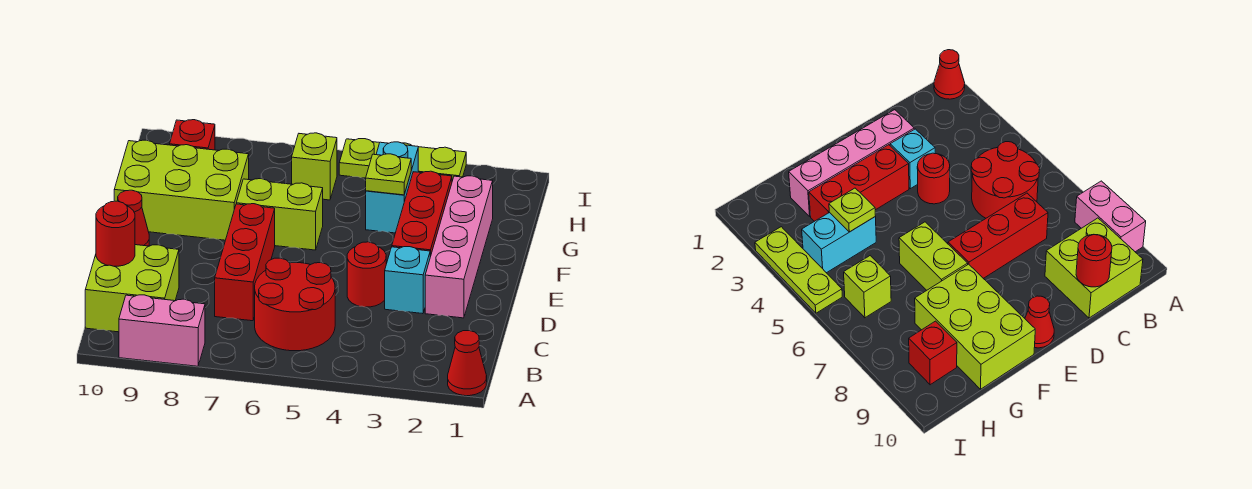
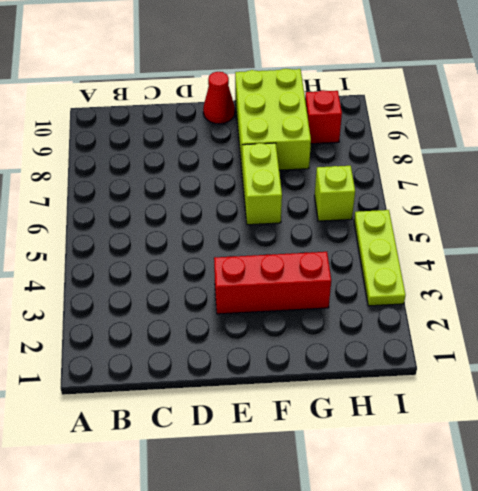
none -> red cone A1 level 1
none -> pink brick A8:A9 level 1
none -> red round brick B5:C6 level 1

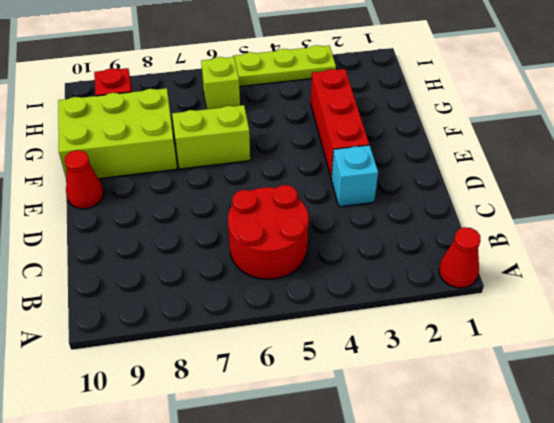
none -> pink brick A8:A9 level 1
none -> lime brick B9:C10 level 1
none -> red brick C7:E7 level 1

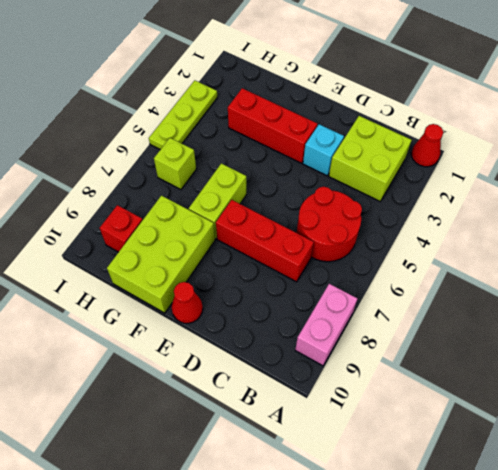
lime brick B2:C3 level 1 -> lime brick B9:C10 level 1
none -> pink brick D2:G2 level 1
none -> red round brick D4 level 1
none -> cyan brick G4:H4 level 1

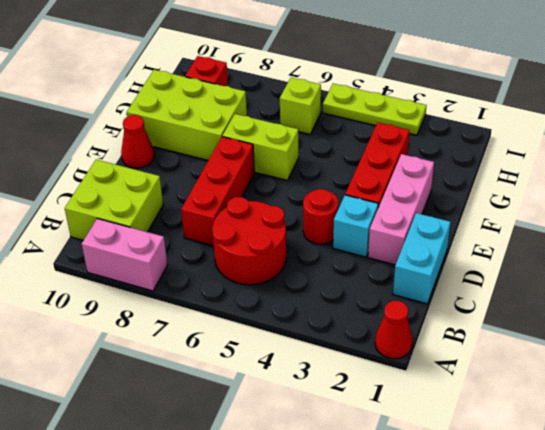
cyan brick C1:D1 level 1 -> cyan brick G4:H4 level 1
pink brick D2:F2 level 1 -> pink brick D2:G2 level 1
none -> red round brick C10 level 2
none -> lime plate G4 level 2

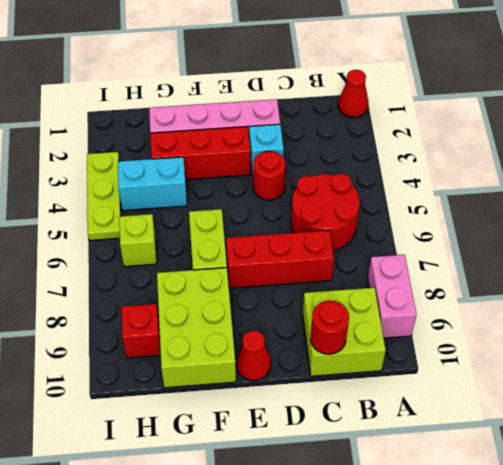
none -> lime plate G4 level 2

